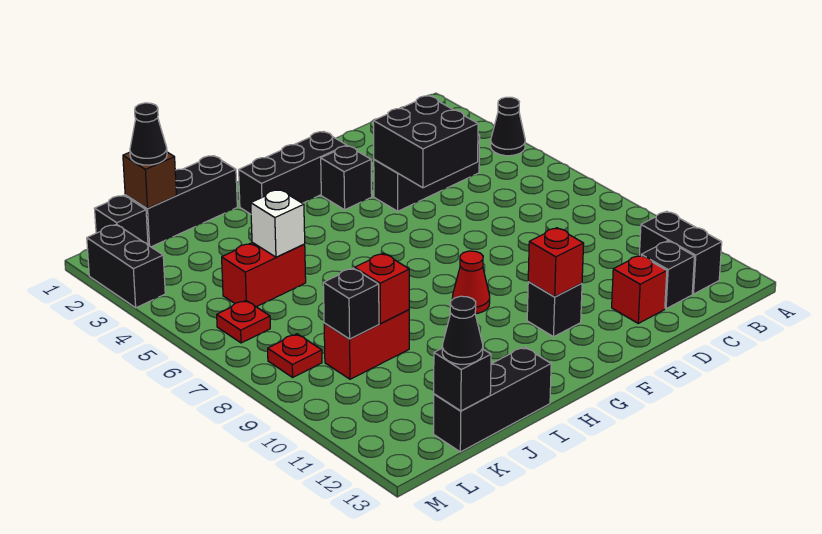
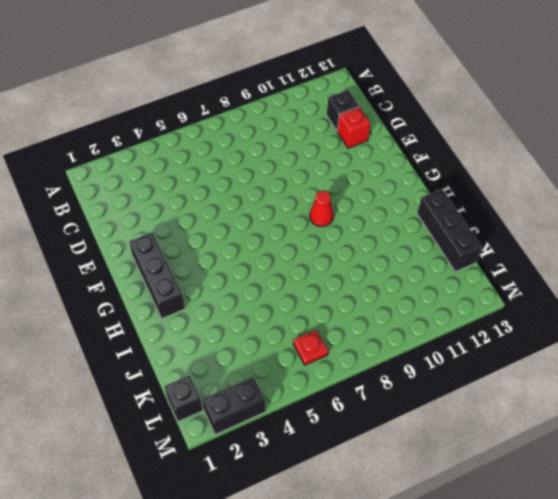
none -> black cone A4 level 1
none -> black brick B11:B12 level 1
none -> black brick C4:E4 level 1

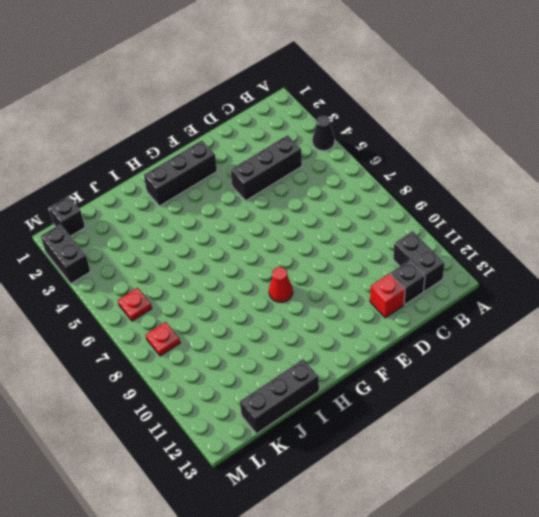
none -> black brick F3 level 1
none -> black brick F11 level 1
none -> black brick I1:K1 level 1

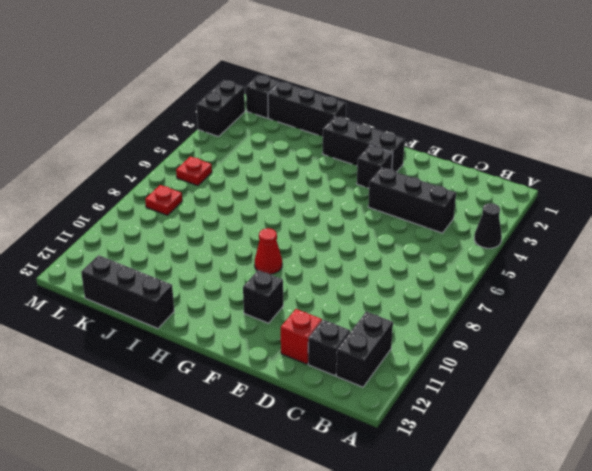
none -> red brick J5:K5 level 1
none -> red brick J9:K9 level 1
none -> black brick D4:E5 level 2

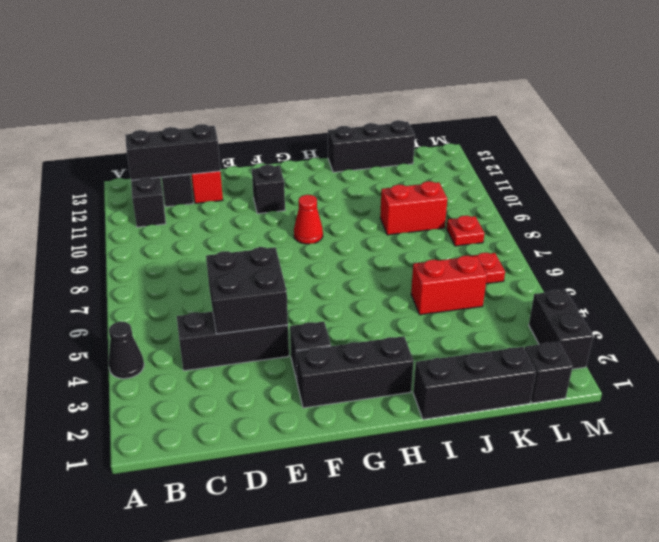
black brick B12:D12 level 2 -> none
none -> red brick F11 level 2
none -> white brick J5 level 2
none -> red brick J9 level 2

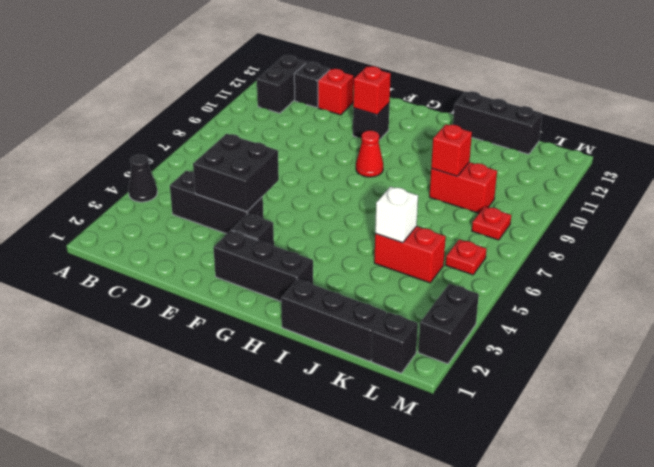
none -> brown brick K1 level 2
none -> black brick K9 level 2
none -> black brick K13 level 2

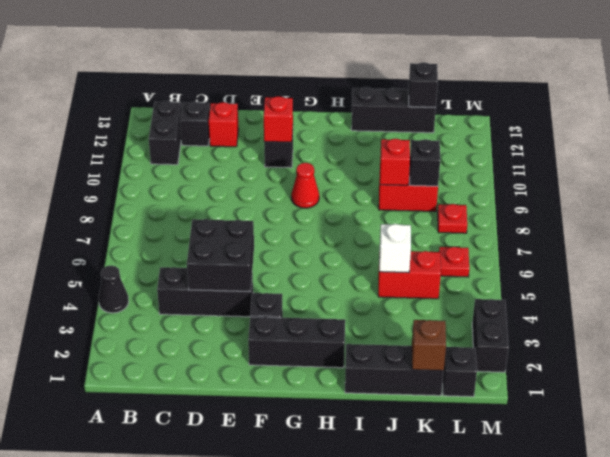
none -> black cone K1 level 3
none -> black cone K13 level 3

